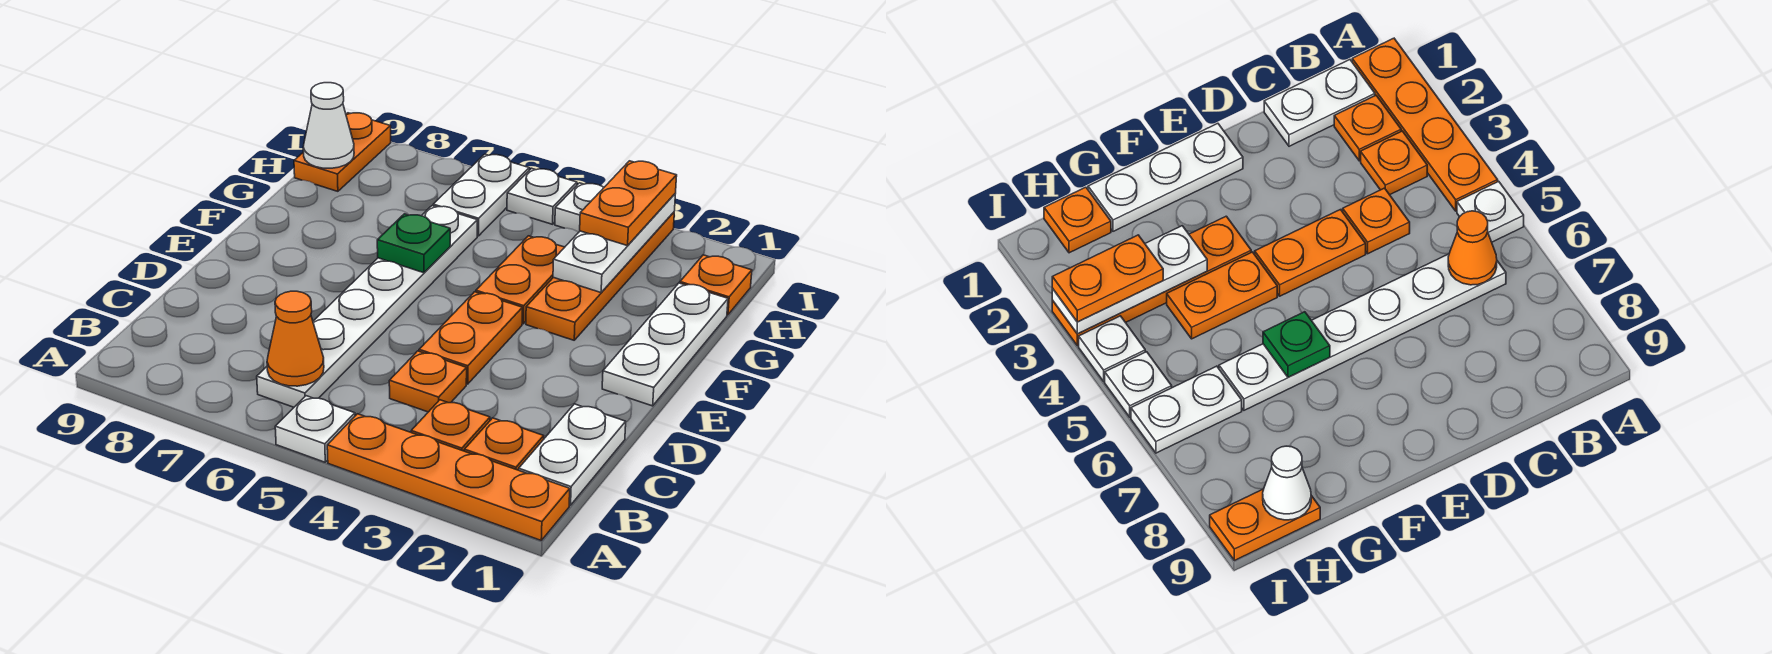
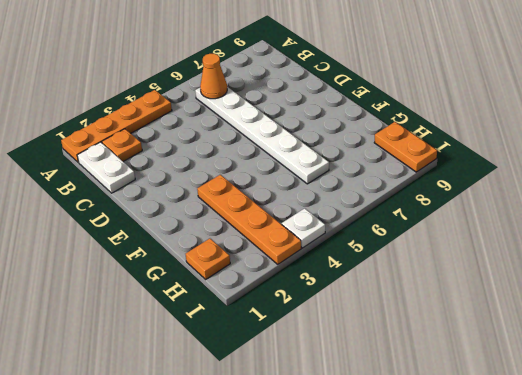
none -> white plate A5 level 1
none -> orange plate B3 level 1
none -> orange plate C4 level 1

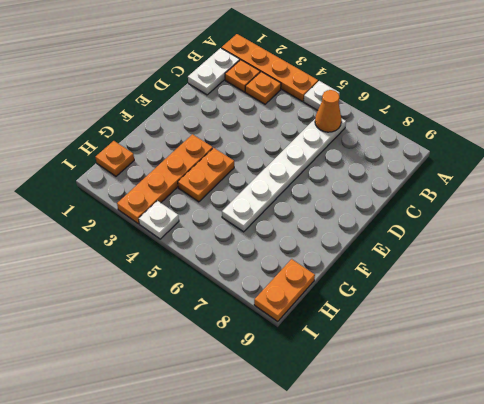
none -> orange plate C4 level 1
none -> orange plate D4:E4 level 1
none -> white plate E1:G1 level 1

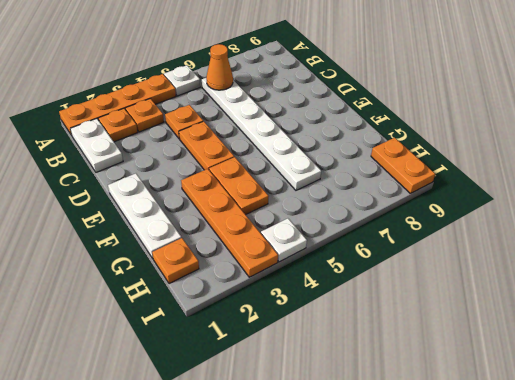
none -> white plate H6:I6 level 1
none -> white plate I5 level 1
none -> green plate F6 level 2

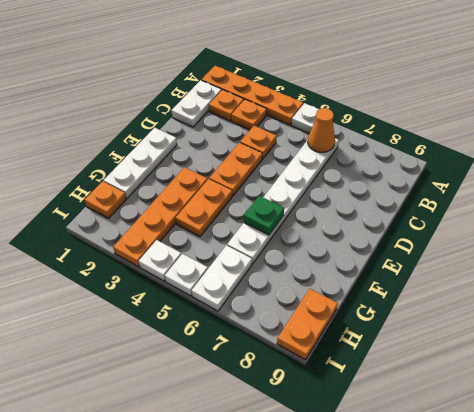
none -> white plate G3:I3 level 2
none -> white cone H9 level 2
none -> orange plate H3:I3 level 3

